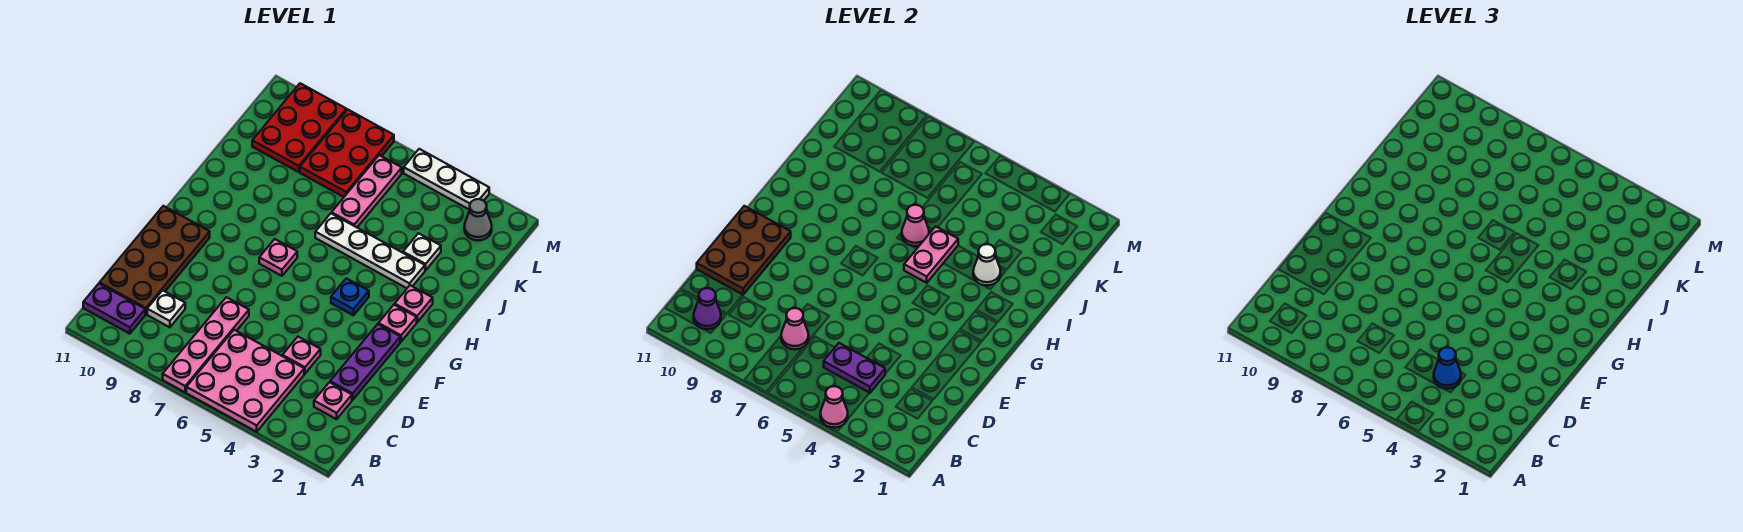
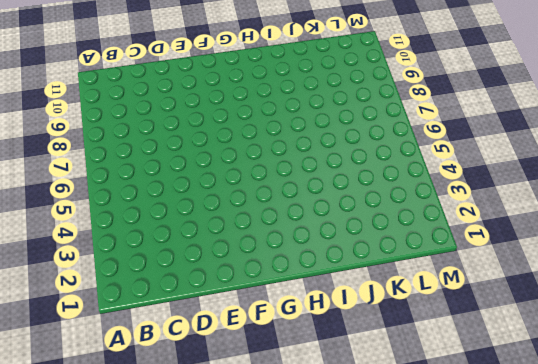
none -> pink plate A4:C6 level 1
none -> pink plate A7:D7 level 1
none -> purple plate B10:B11 level 1

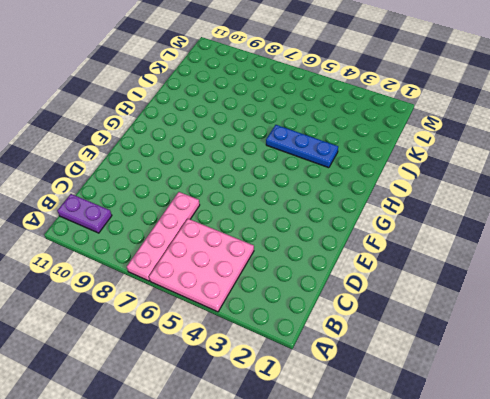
blue plate I3:I5 level 1 -> white plate I3:I6 level 1
none -> pink plate C2 level 1
none -> white plate C9 level 1
none -> brown plate C10:F11 level 1

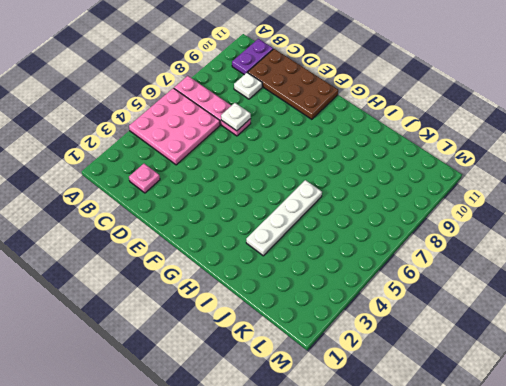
white plate D7 level 2 -> white plate J3 level 1
none -> purple plate D2:F2 level 1
none -> pink plate D4 level 1
none -> pink plate G2 level 1

